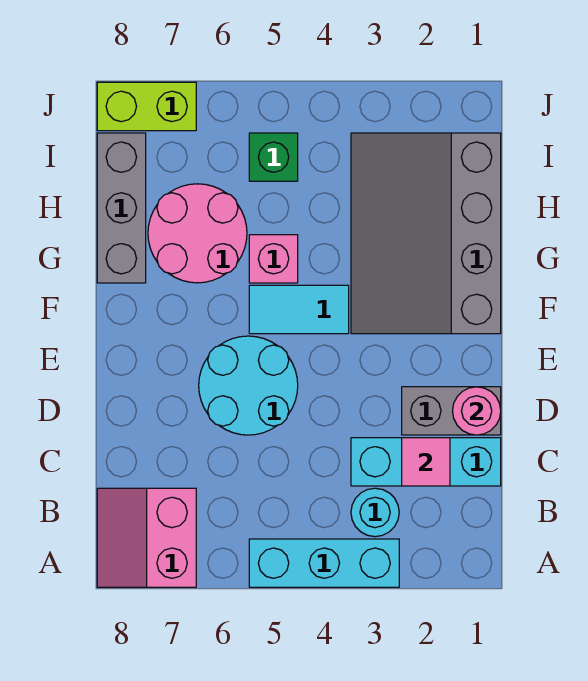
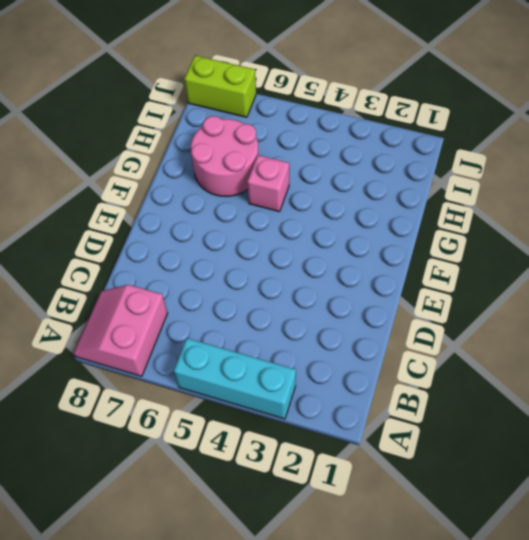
none -> cyan round brick B3 level 1
none -> cyan brick C1:C3 level 1
none -> grey brick D1:D2 level 1

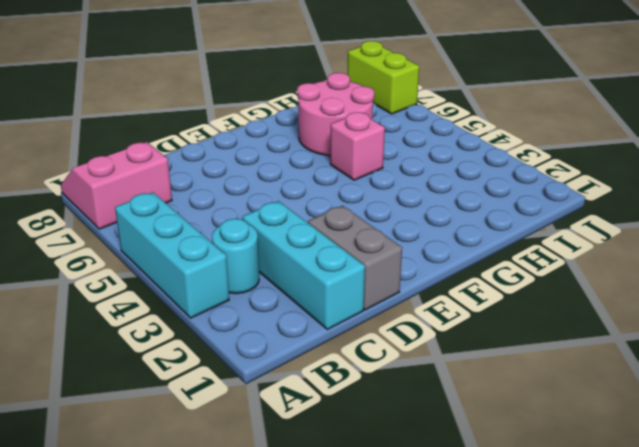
none -> cyan round brick D5:E6 level 1
none -> grey slope F1:I3 level 1 top 1
none -> cyan tile F4:F5 level 1

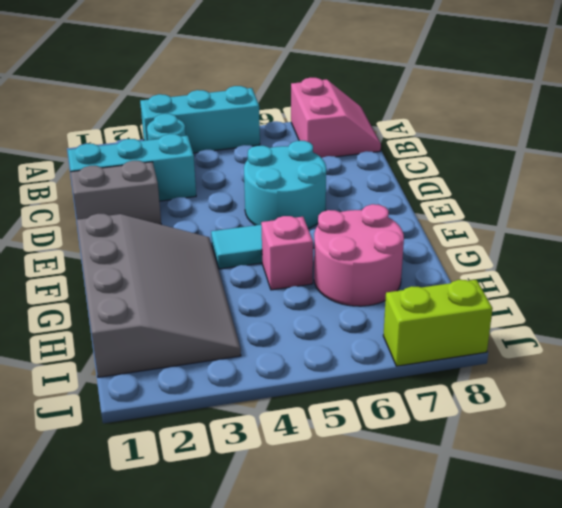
none -> grey brick G8:I8 level 1
none -> green brick I5 level 1
none -> pink tile C2 level 2

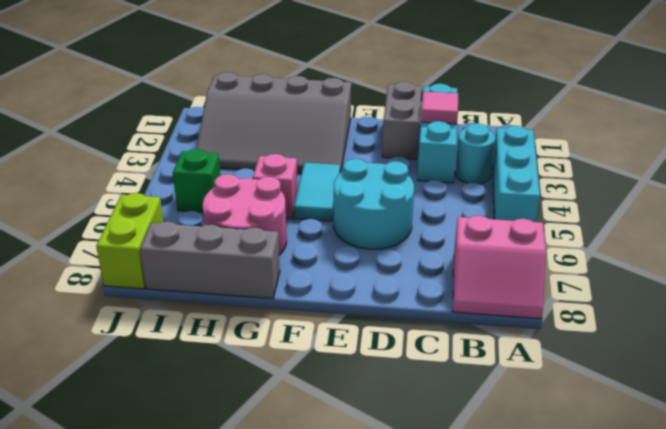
none -> pink round brick D1 level 2

